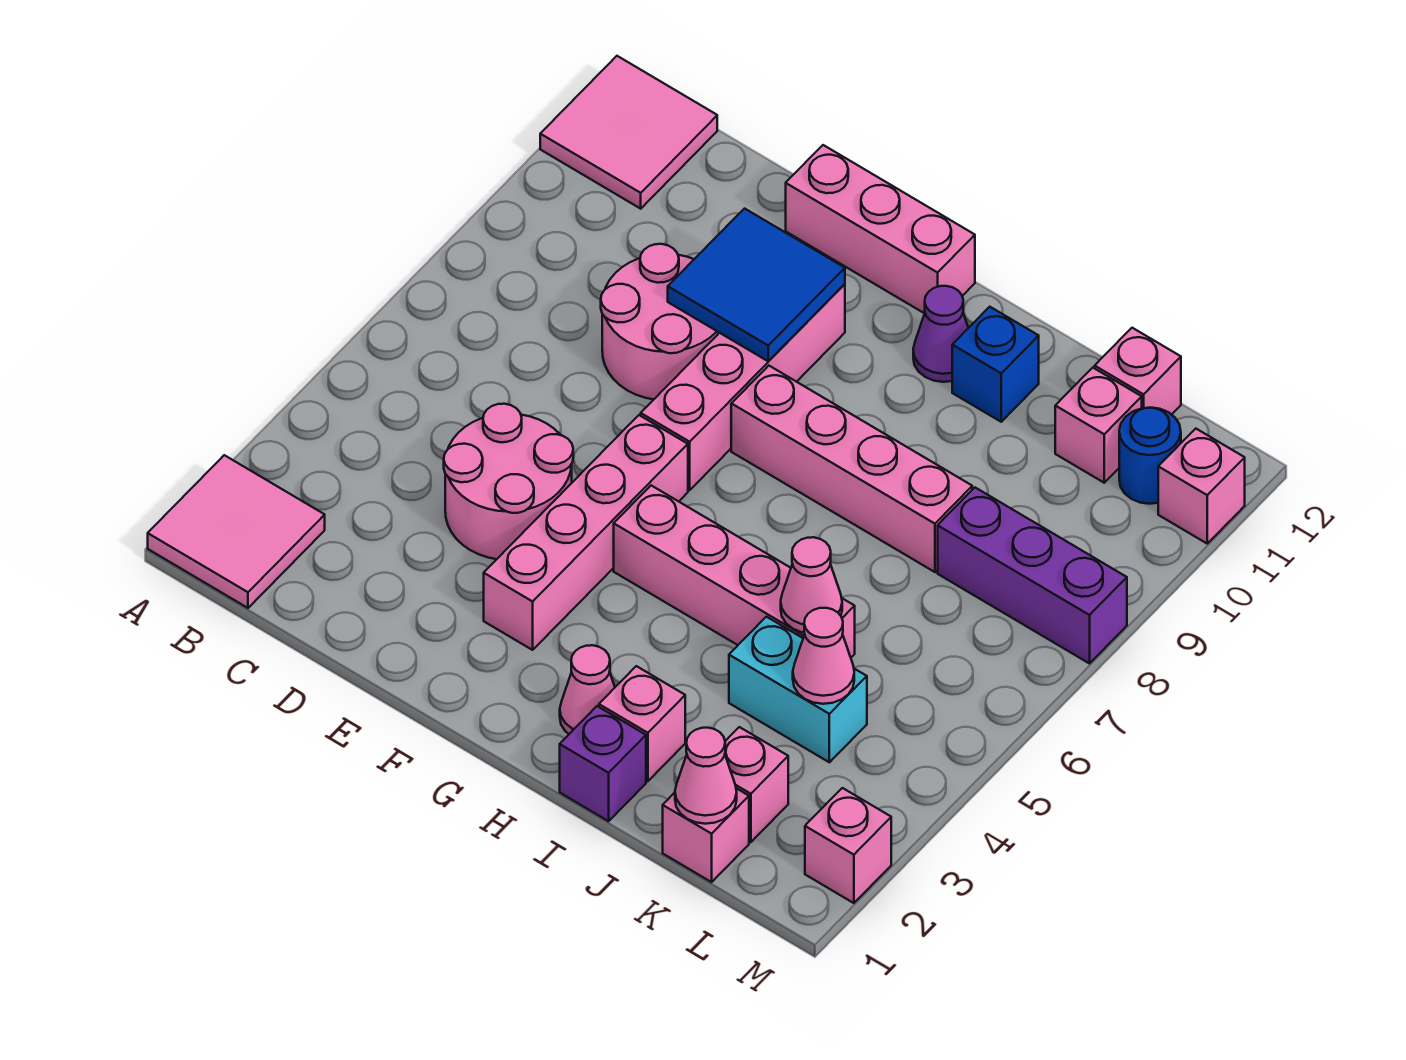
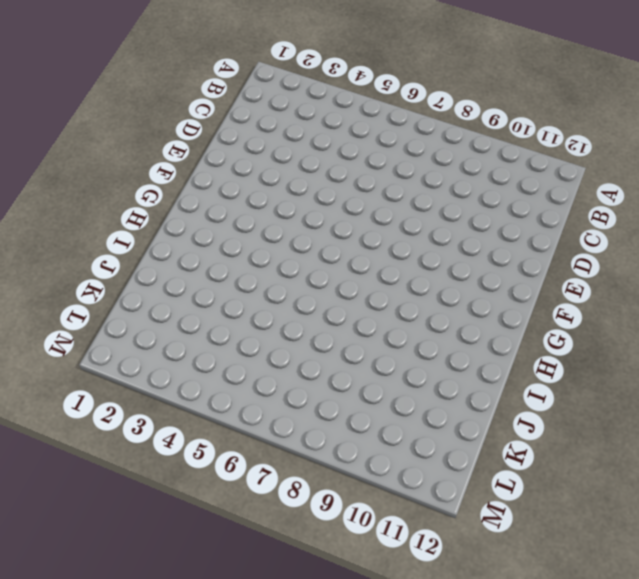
none -> pink tile A1:B2 level 1
none -> pink tile A11:B12 level 1
none -> pink round brick D4:E5 level 1

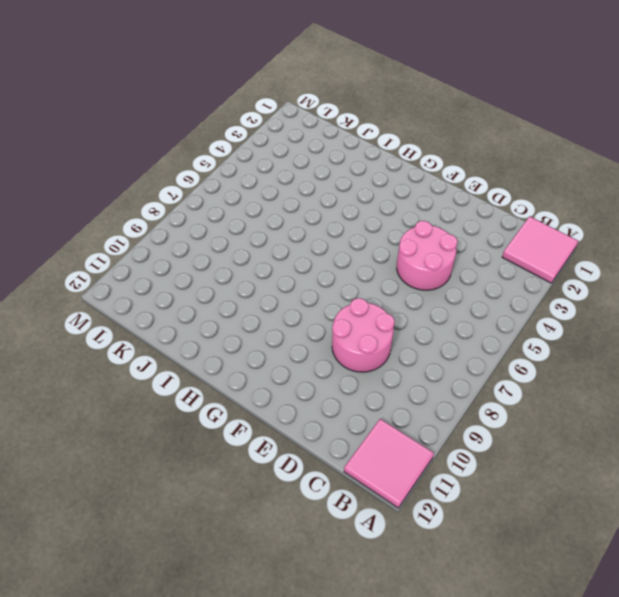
none -> pink brick E12:G12 level 1
none -> pink brick F3:F6 level 1
none -> pink brick F7:F10 level 1

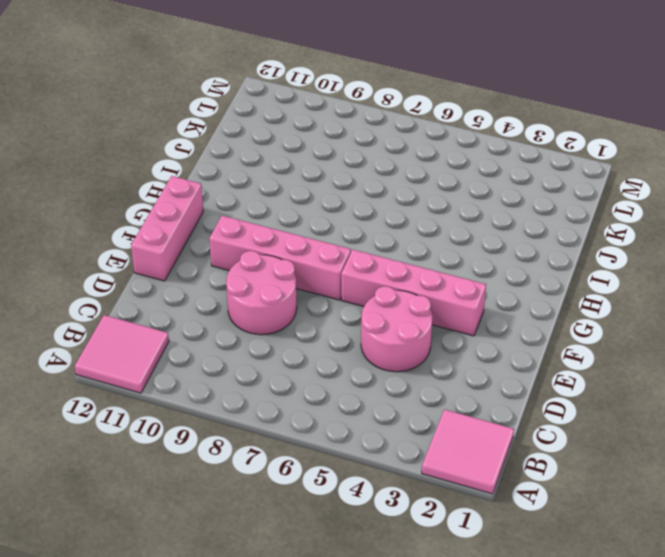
none -> pink brick G5:J5 level 1
none -> pink brick G8:J8 level 1
none -> pink cone H2 level 1

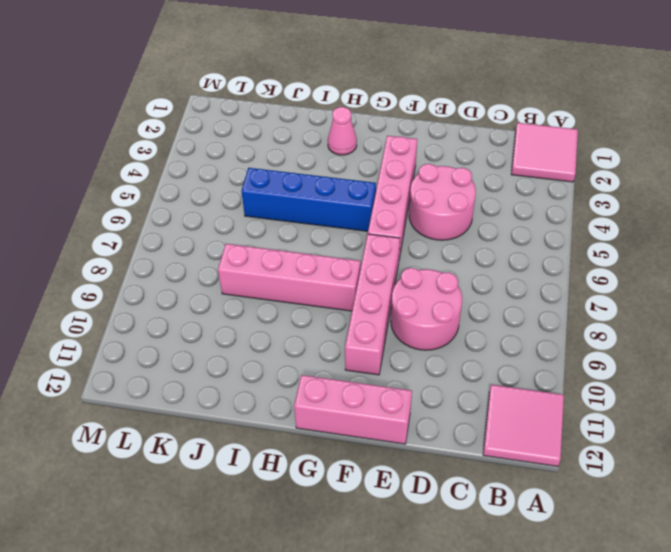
blue brick G5:J5 level 1 -> pink brick G5:J5 level 1
none -> purple cone H11 level 1
none -> purple brick I1 level 1
none -> pink brick I2 level 1

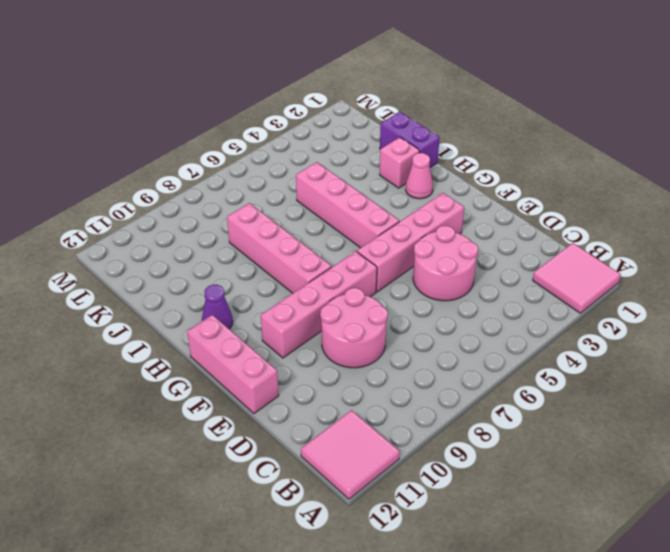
purple brick I1:J1 level 1 -> purple brick I1 level 1
none -> blue brick I11 level 1
none -> cyan brick J4:K4 level 1
none -> pink brick K1 level 1

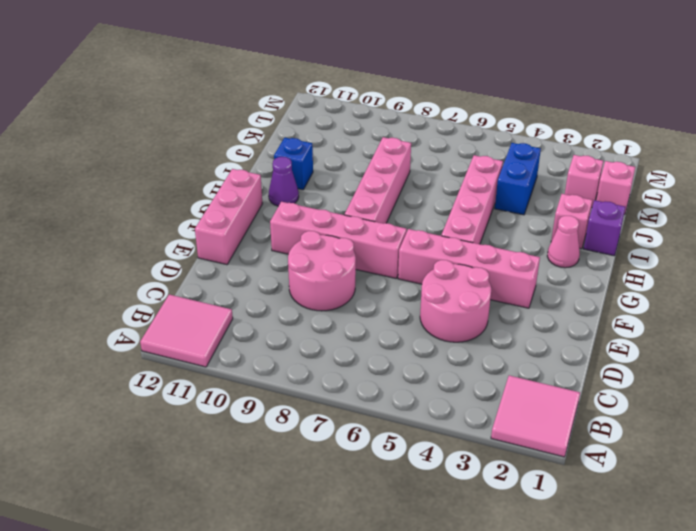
blue brick J4:K4 level 1 -> cyan brick J4:K4 level 1
none -> purple brick K8:M8 level 1
none -> pink brick K11 level 1
none -> pink brick K12 level 1

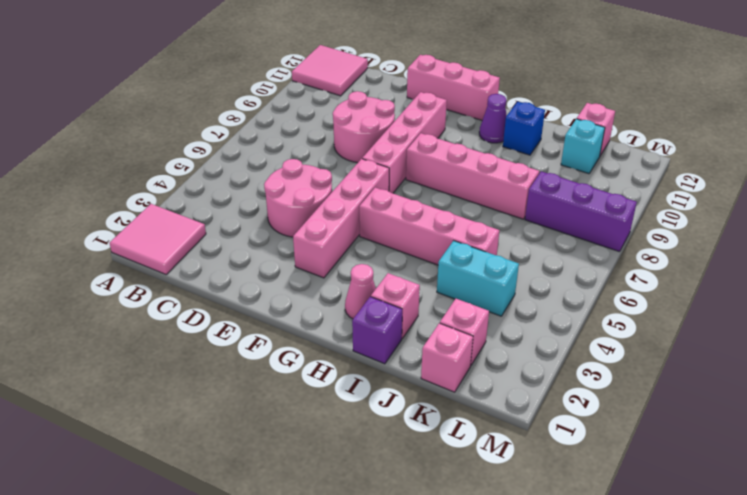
cyan brick K11 level 1 -> pink brick K11 level 1
none -> blue round brick L11 level 1
none -> pink brick M2 level 1
none -> pink brick M11 level 1

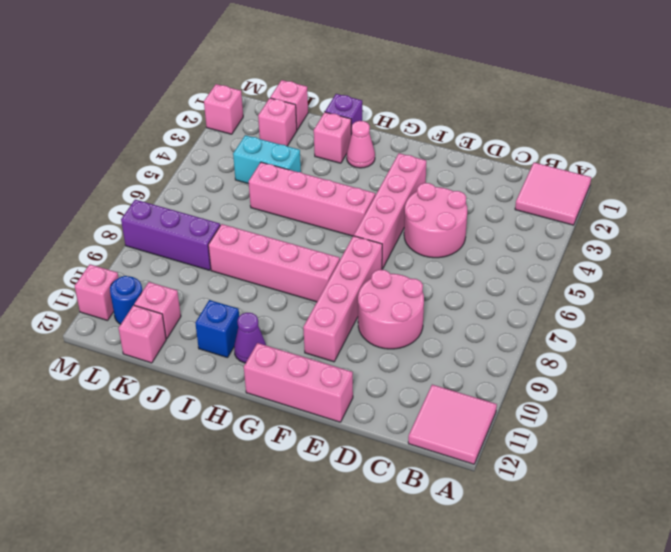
none -> blue tile E9:F10 level 2
none -> pink cone J5 level 2
none -> pink cone K1 level 2

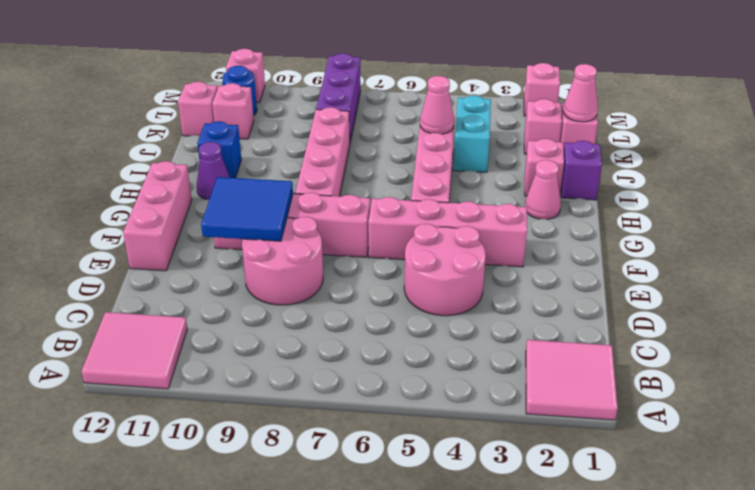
none -> pink cone K4 level 2

